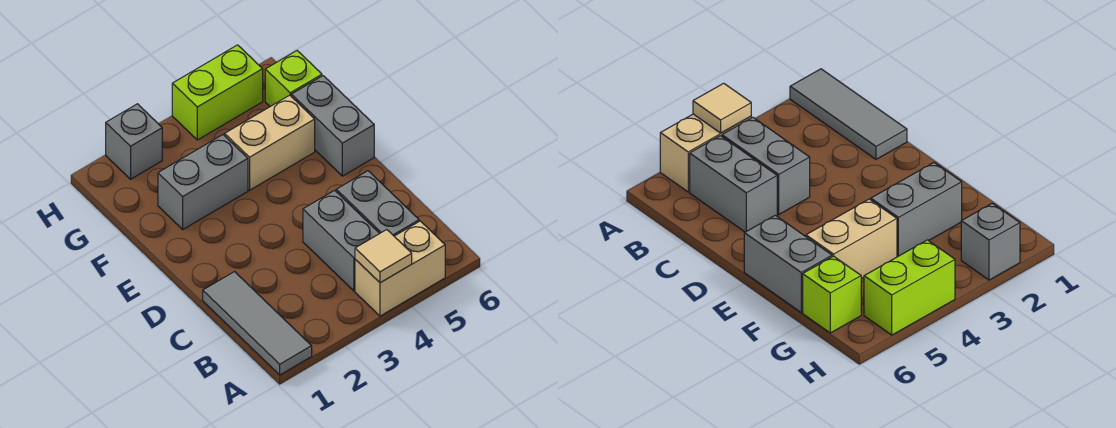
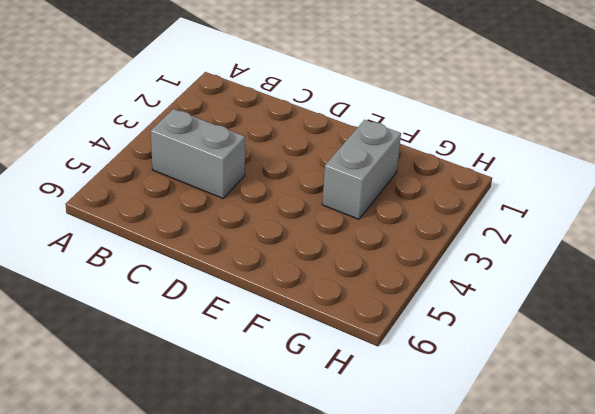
none -> grey tile A1:C1 level 1
none -> tan brick A4:A5 level 1

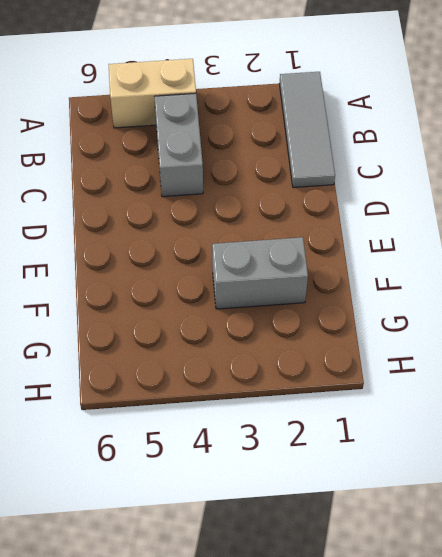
none -> grey brick B5:C5 level 1
none -> grey brick E6:F6 level 1

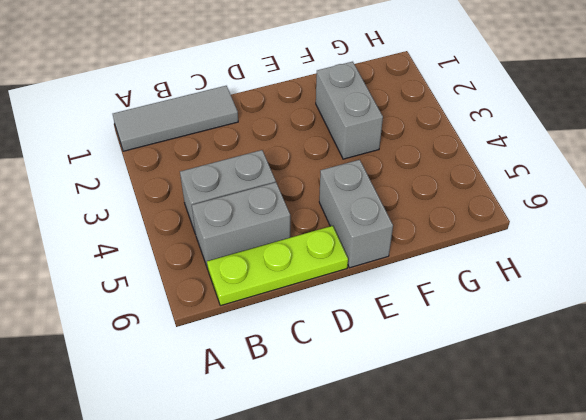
lime plate B6:D6 level 1 -> none
grey brick E5:E6 level 1 -> grey brick E6:F6 level 1
none -> tan brick A4:A5 level 1
none -> tan brick F4:F5 level 1

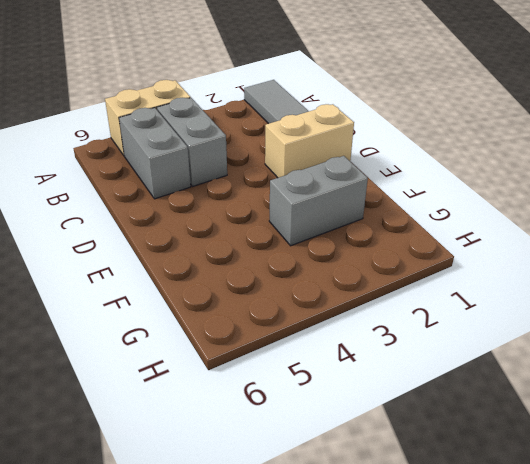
tan brick D1:D2 level 1 -> tan brick F4:F5 level 1
none -> grey brick E6:F6 level 1
none -> lime brick G6 level 1

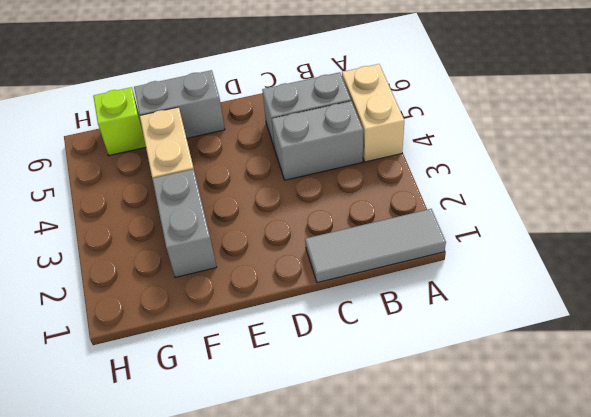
none -> grey brick H2 level 1
none -> lime brick H4:H5 level 1

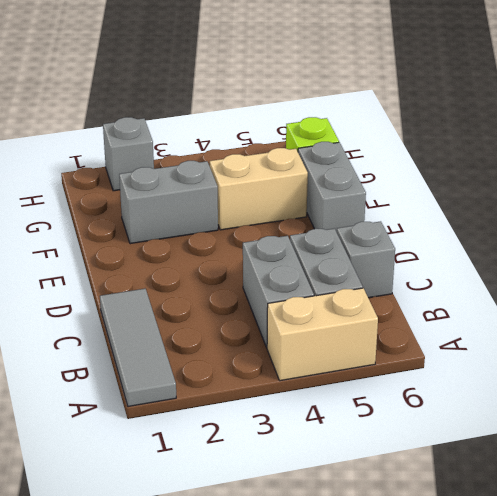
grey brick C6 level 1 -> none
none -> lime brick H4:H5 level 1
none -> tan tile A4 level 2

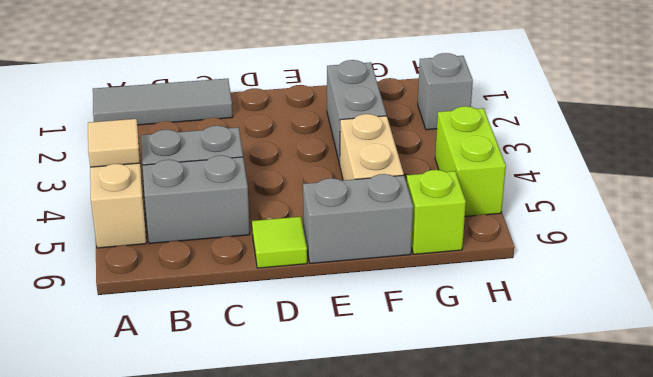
lime tile D6 level 1 -> none

